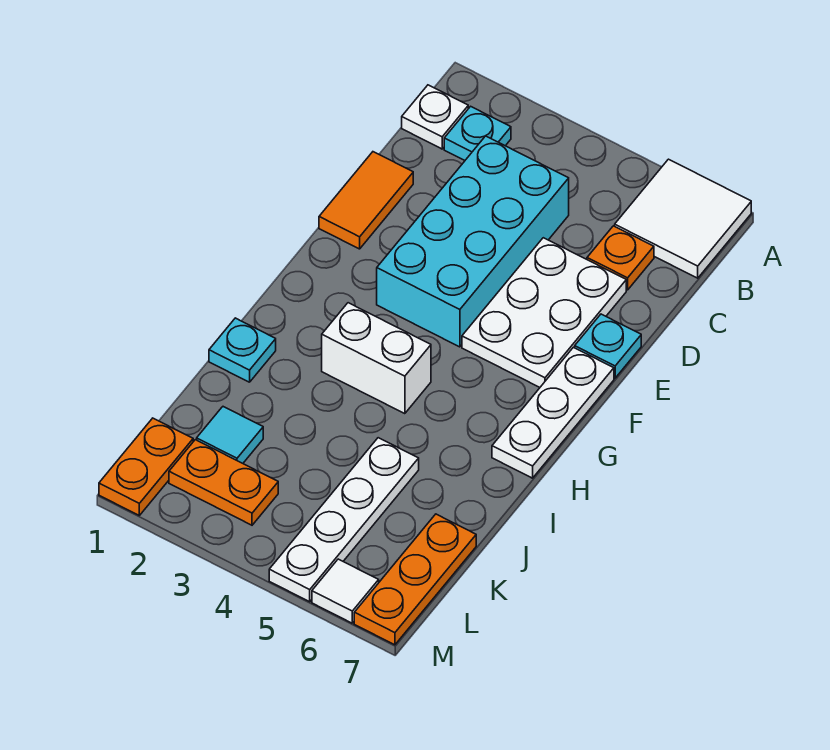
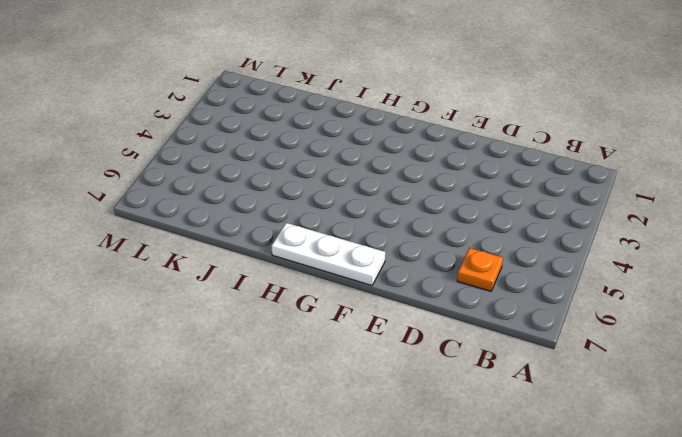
none -> white tile A6:B7 level 1
none -> white plate B1 level 1
none -> cyan plate B2 level 1

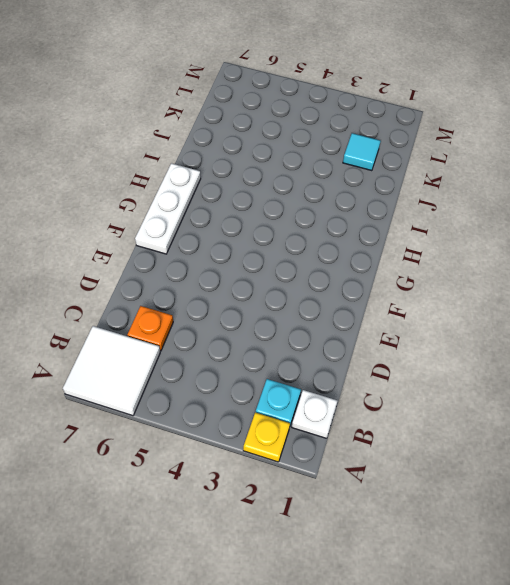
yellow plate A2 level 1 -> none
none -> cyan brick C3:F4 level 1
none -> orange tile D1:E1 level 1
none -> white plate D5:F6 level 1

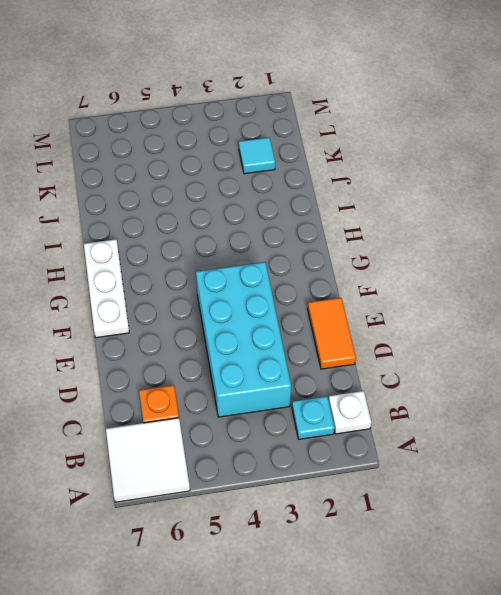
none -> white plate D5:F6 level 1
none -> cyan plate E7 level 1
none -> white brick H3:H4 level 1

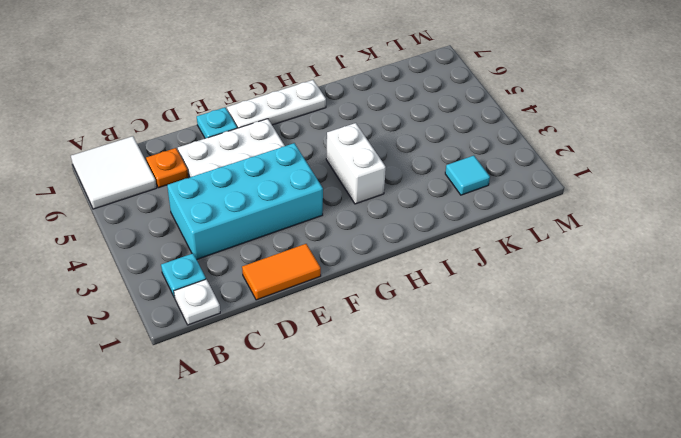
none -> cyan plate I1 level 1
none -> white plate J5:M5 level 1
none -> orange plate K7:M7 level 1

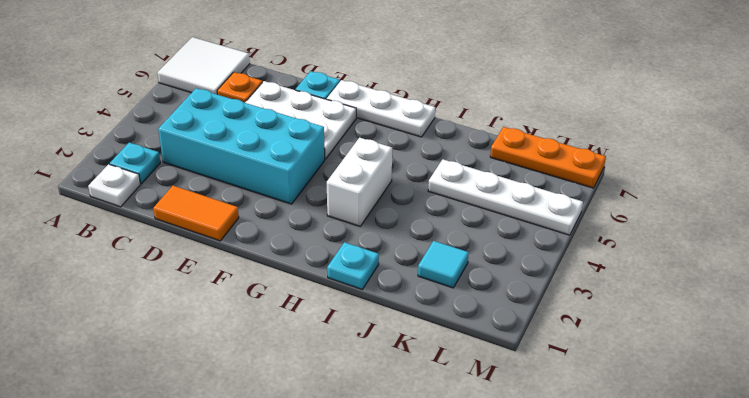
none -> orange plate L1:M1 level 1
none -> orange plate L2:L3 level 1
none -> white tile M6 level 1

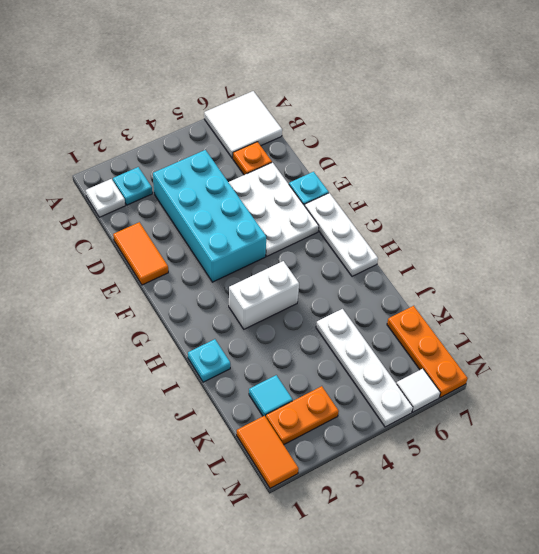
orange tile L1:M1 level 1 -> orange plate L1:M1 level 1

